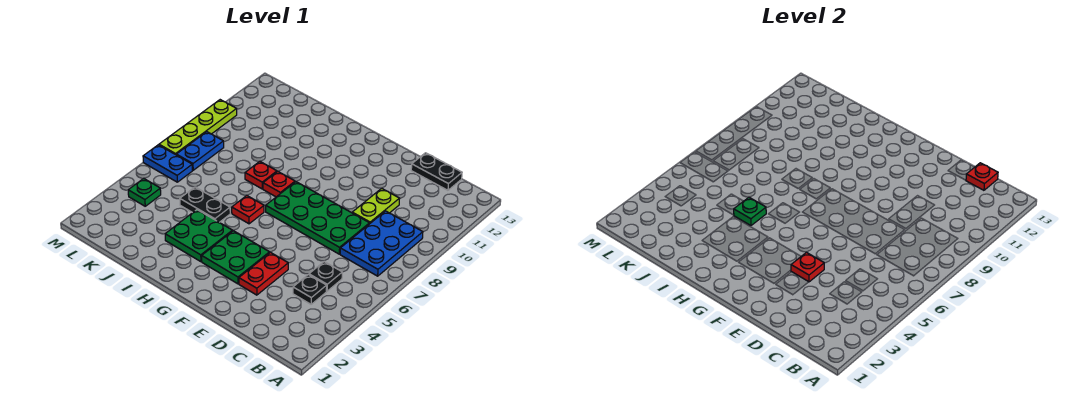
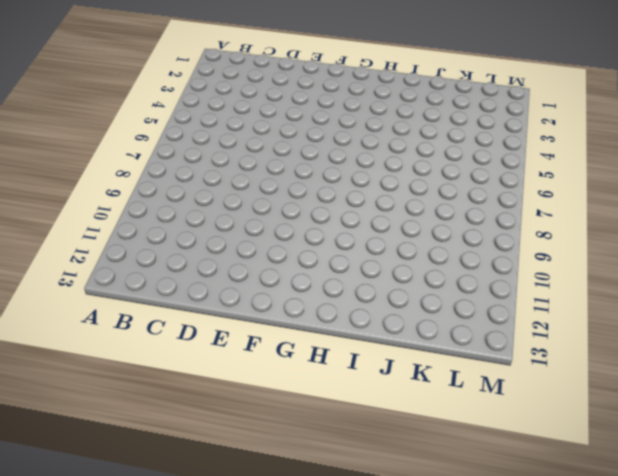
none -> blue plate B7:C9 level 1
none -> black plate C4 level 1
none -> black plate C5 level 1

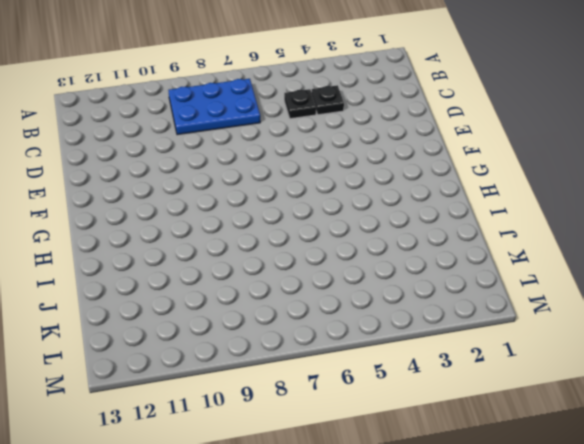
none -> black plate C13:D13 level 1
none -> green plate D7:G8 level 1
none -> lime plate D9:D10 level 1

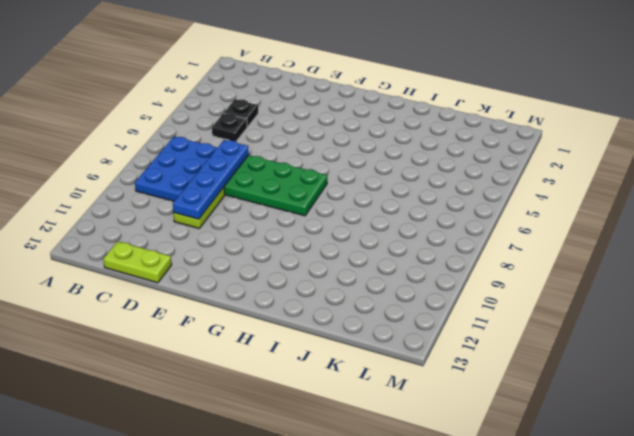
lime plate C13:D13 level 1 -> black plate C13:D13 level 1
blue plate D7:D10 level 2 -> none
none -> red plate E3:E4 level 1
none -> green plate F3:G4 level 1
none -> green plate H3:I4 level 1

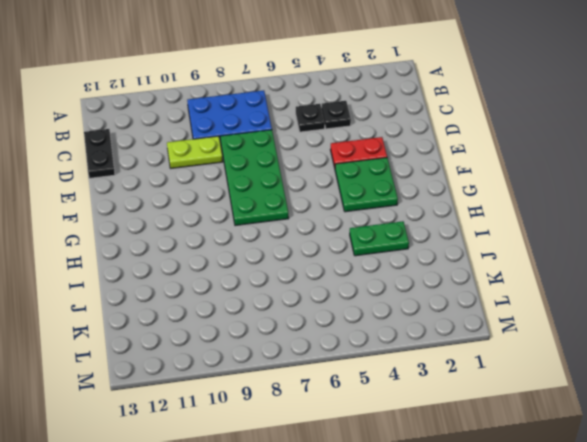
green plate I3:I4 level 1 -> green plate H3:I4 level 1
none -> red plate H6 level 1
none -> red plate H8 level 1
none -> black plate I5:J5 level 1

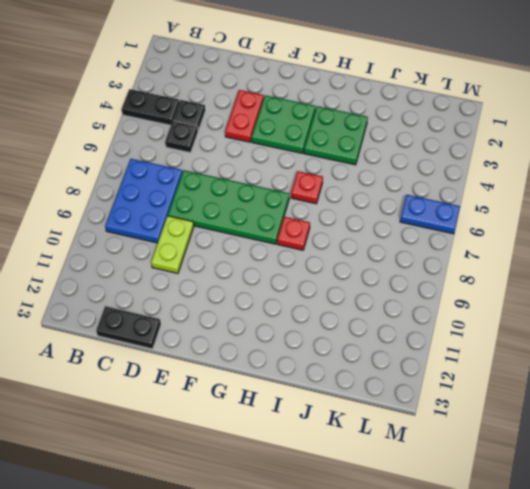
black plate A4:B4 level 1 -> black plate I5:J5 level 1
none -> red plate I8 level 1
none -> green plate L4 level 1
none -> blue plate L7:L8 level 1

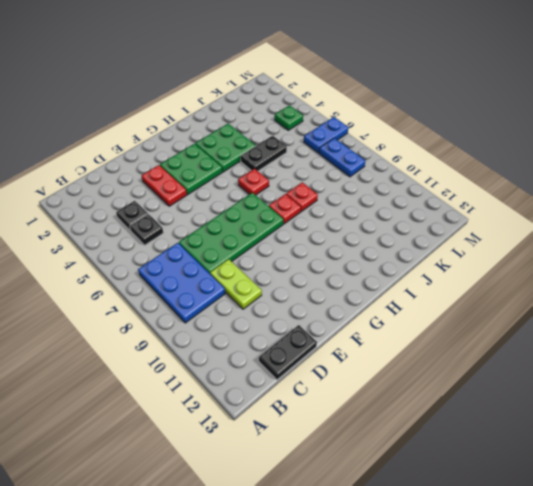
none -> lime plate M7:M10 level 1
none -> red plate C13 level 2
none -> red plate E4 level 2

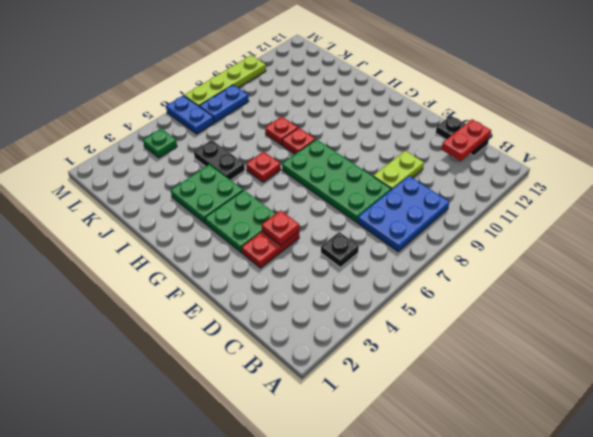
red plate C12:C13 level 2 -> red plate C13 level 2
none -> black plate C4 level 1
none -> green plate I5 level 2

